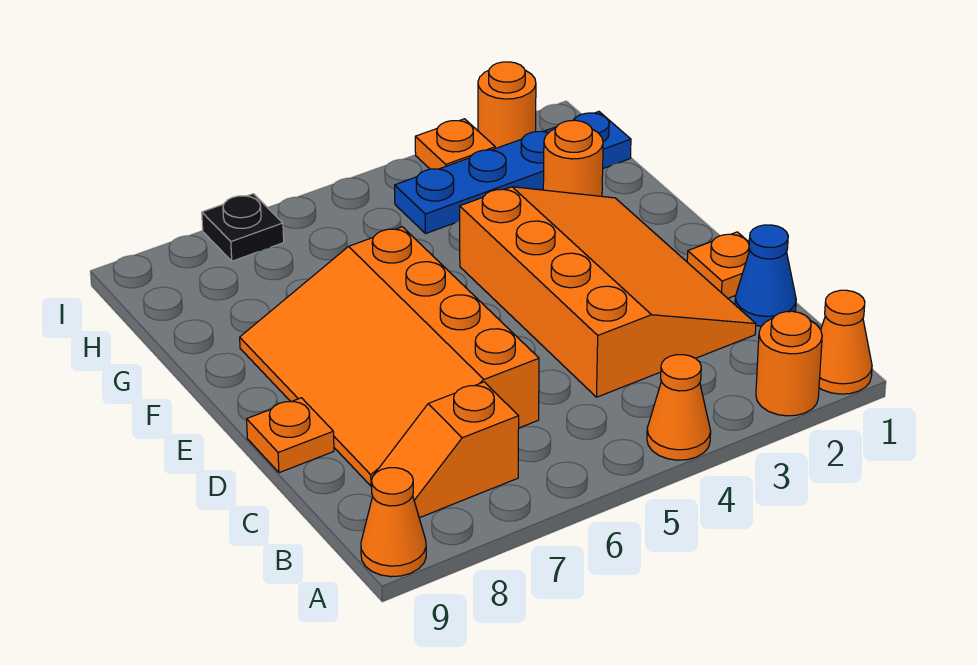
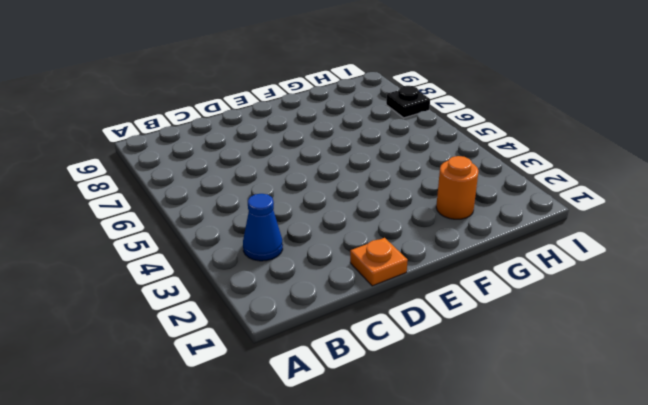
blue cone B3 level 1 -> blue cone C1 level 1
none -> orange cone A1 level 1
none -> orange round brick A2 level 1
none -> orange cone A4 level 1

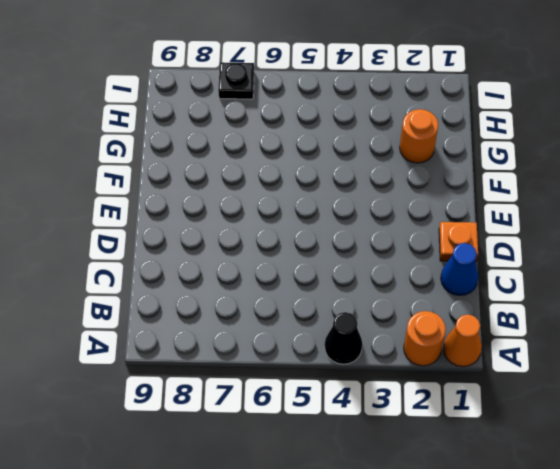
black cone A4 level 1 -> orange cone A4 level 1
none -> orange cone A9 level 1
none -> orange slope B7:B8 level 1 top 7
none -> orange slope C2:F4 level 1 top 4

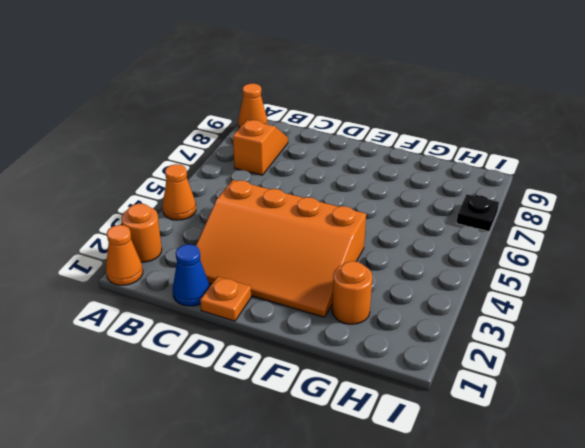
none -> orange slope C6:F8 level 1 top 6
none -> orange plate D9 level 1
none -> blue plate H1:H4 level 1

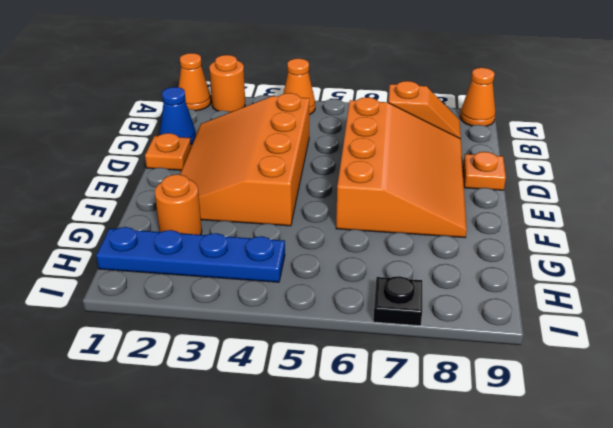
none -> orange round brick I2 level 1
none -> orange plate I3 level 1

